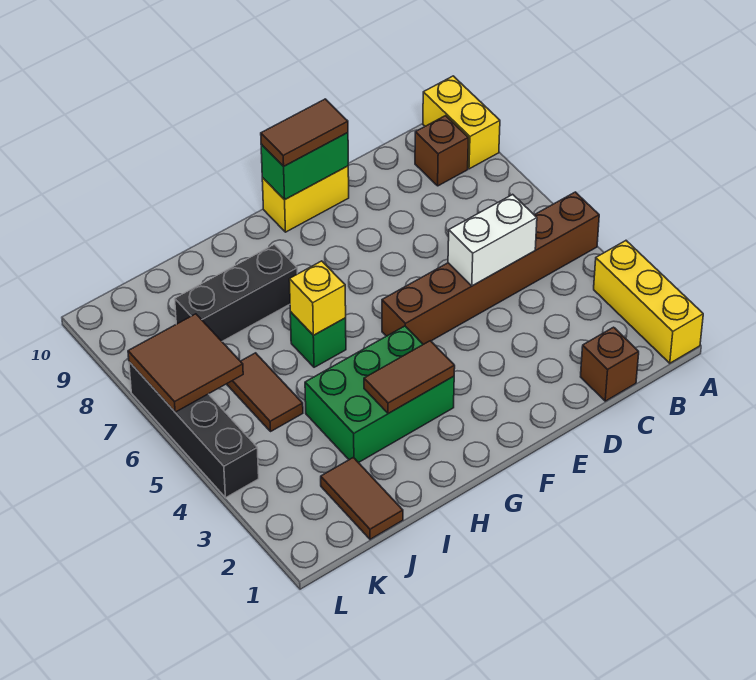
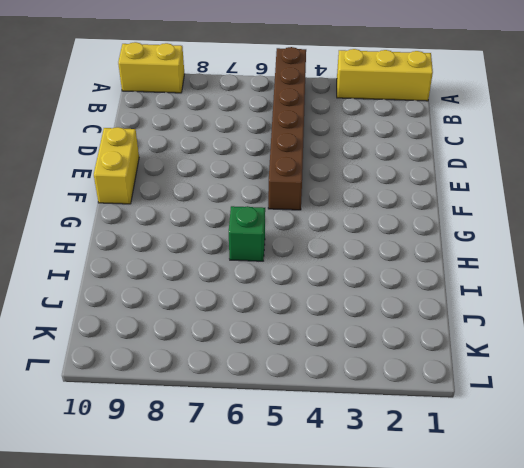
none -> brown brick B9 level 1
none -> brown brick C1 level 1
none -> green brick G3:I4 level 1

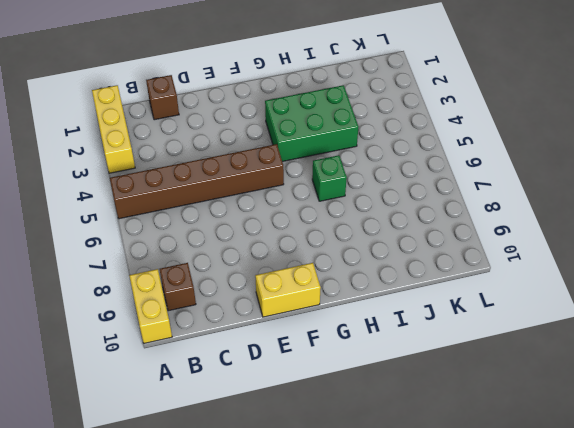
none -> black brick H8:J8 level 1
none -> brown tile J1:J2 level 1
none -> brown tile J5:J6 level 1

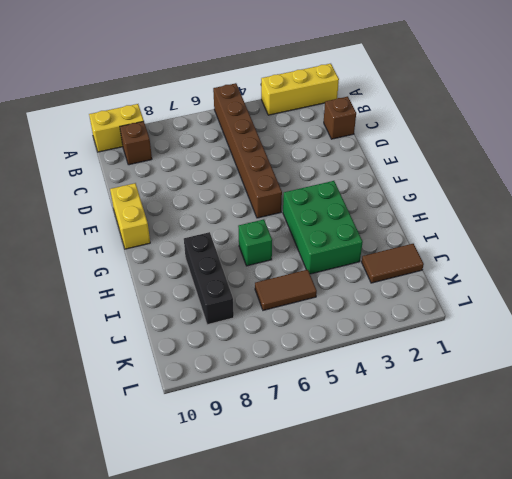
none -> black brick L4:L7 level 1
none -> white brick C5:D5 level 2
none -> green brick E10:F10 level 2

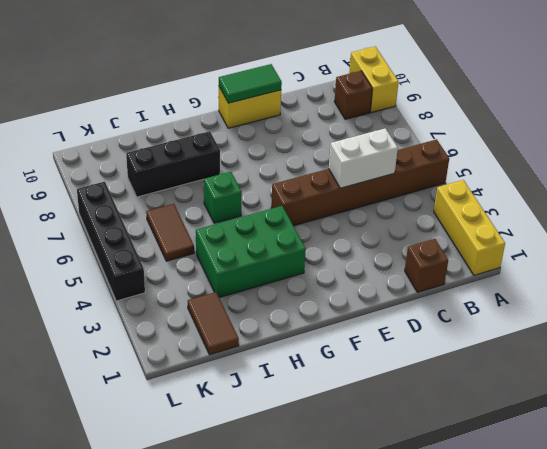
green tile E10:F10 level 2 -> green brick E10:F10 level 2
none -> brown tile G3:H3 level 2
none -> yellow brick H6 level 2
none -> brown tile K6:L7 level 2

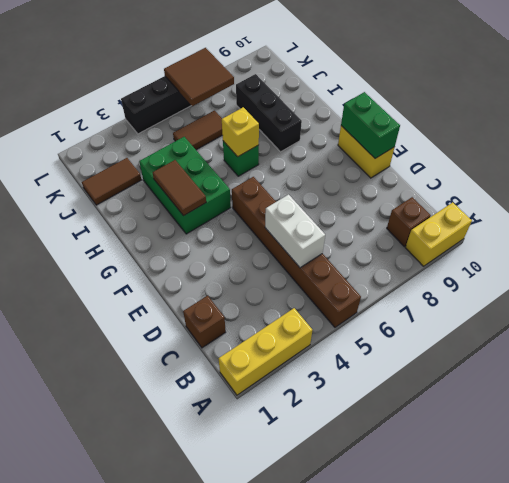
none -> brown tile E10:F10 level 3

